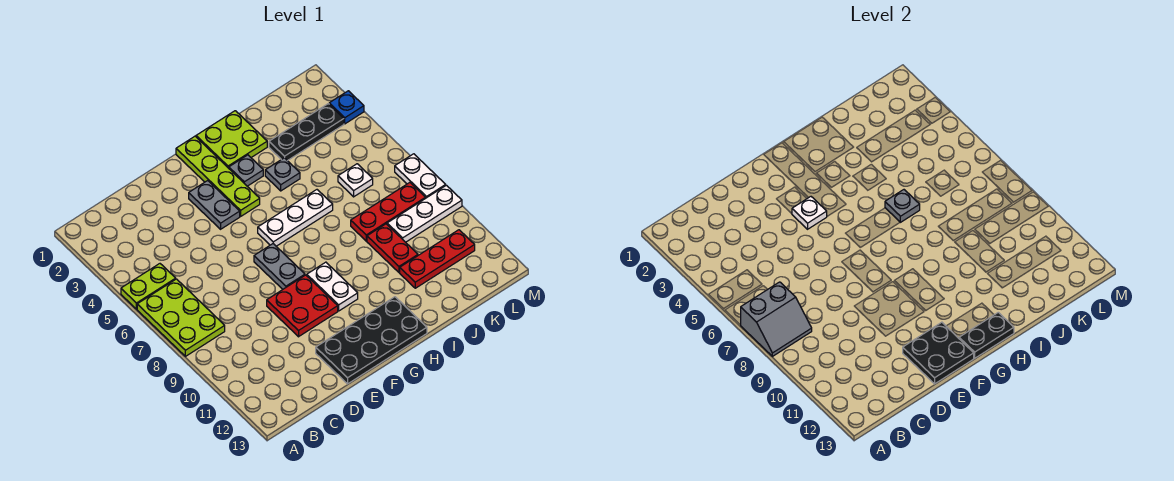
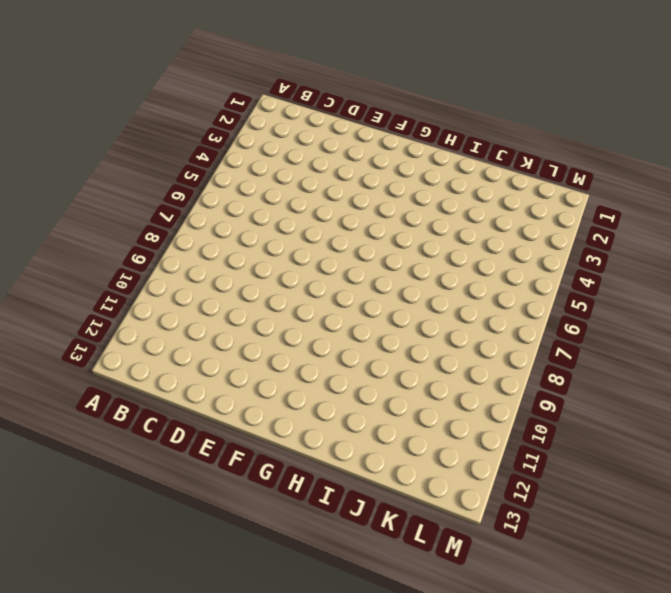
none -> lime plate A5:B5 level 1
none -> lime plate A6:B8 level 1
none -> red plate E9:F10 level 1

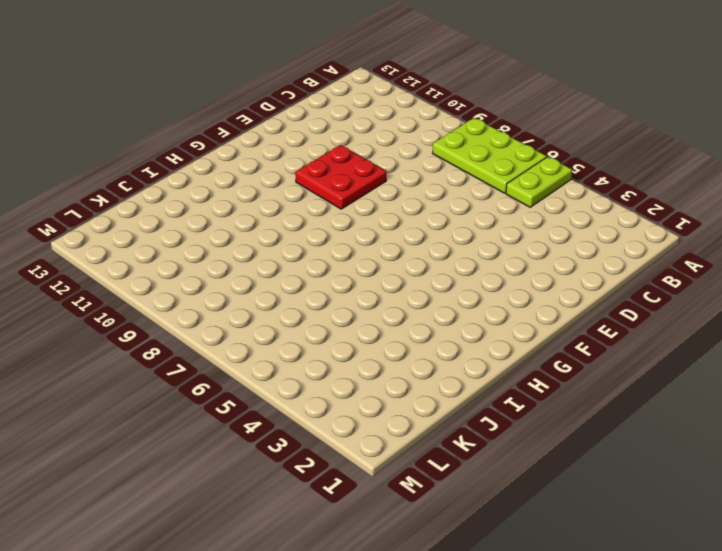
none -> black plate E12:H13 level 1
none -> grey plate F3:F4 level 1
none -> grey plate F7:F8 level 1

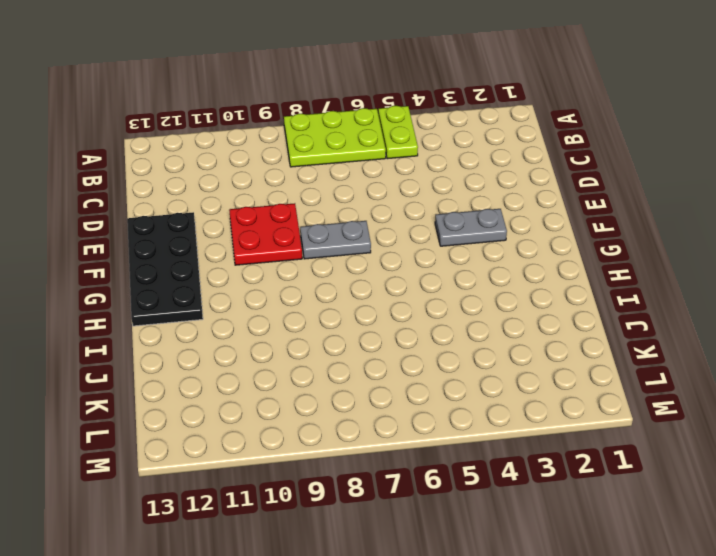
none -> lime plate G1:G4 level 1
none -> white plate G6:I6 level 1
none -> white plate G9:G10 level 1

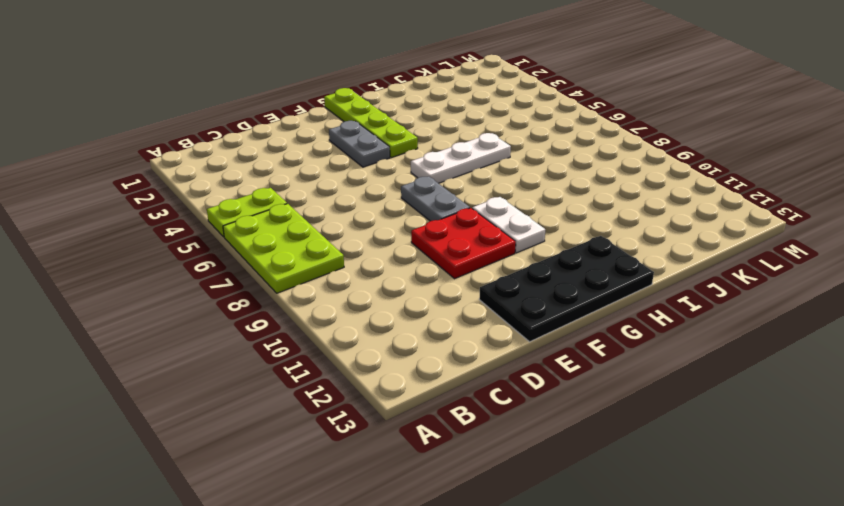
none -> lime plate H1:I2 level 1
none -> grey plate H3 level 1
none -> grey plate I4 level 1

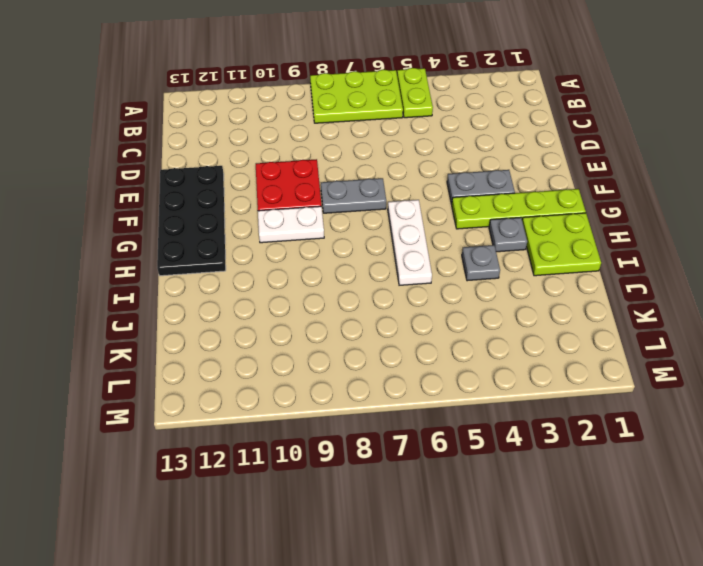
none -> black plate J3:L3 level 1
none -> red plate J8:L8 level 1
none -> red plate J9:J10 level 1

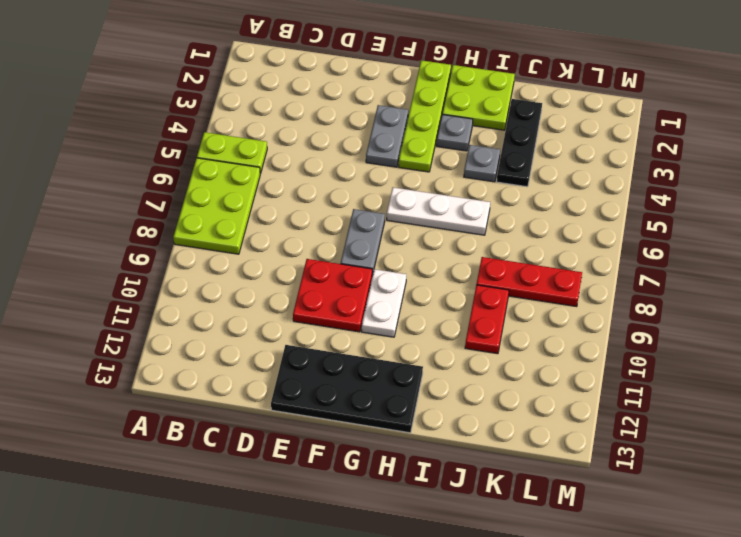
black plate J2:J4 level 1 -> black plate J3:L3 level 1
none -> red plate J11:L11 level 1
none -> white plate K6 level 1
none -> white plate K9:M9 level 1

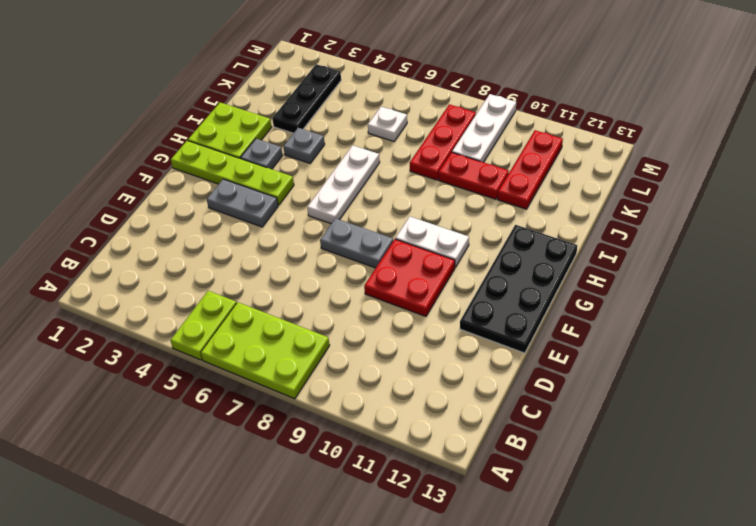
none -> blue plate M3 level 1
none -> white plate M7:M8 level 1
none -> grey slope A7:B8 level 2 top 7

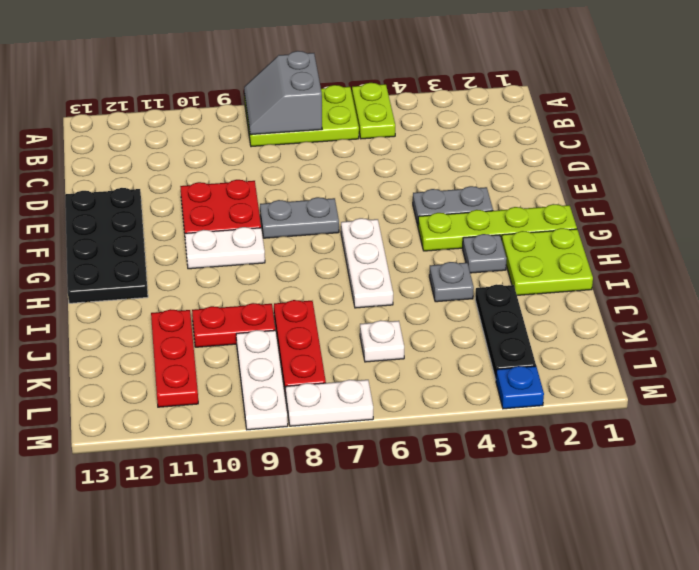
none -> black plate E12:F13 level 2
none -> white plate F4 level 2
none -> black plate G13:H13 level 2

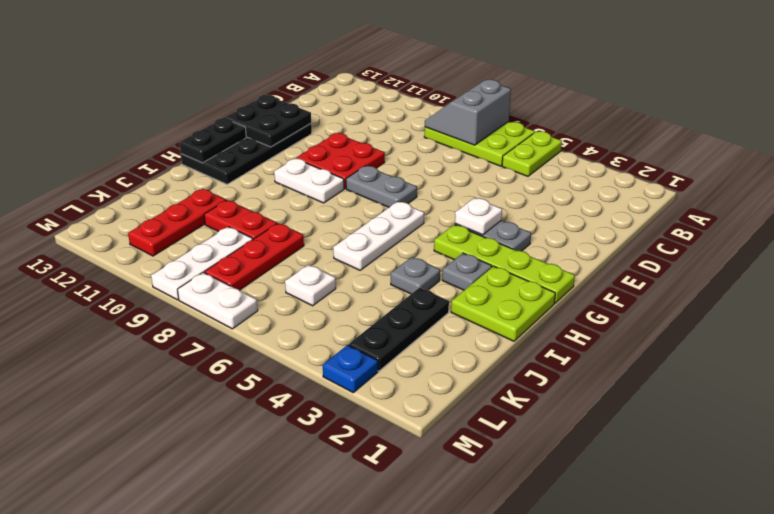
none -> grey plate I6 level 2

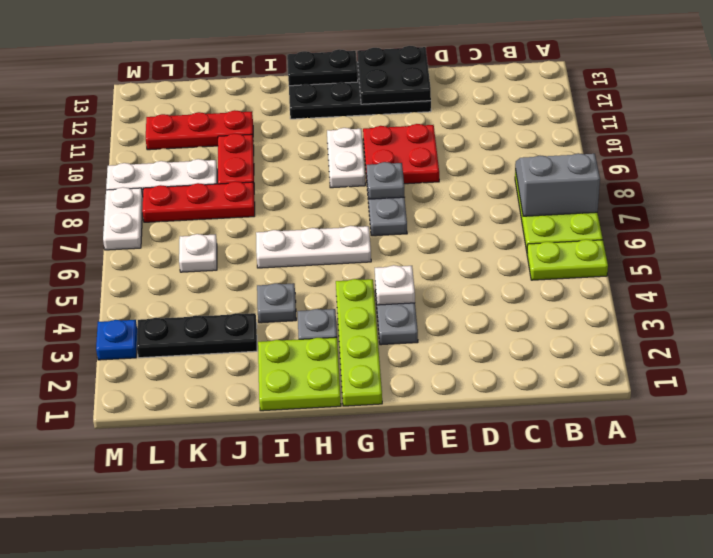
grey plate F8 level 2 -> grey plate I6 level 2

